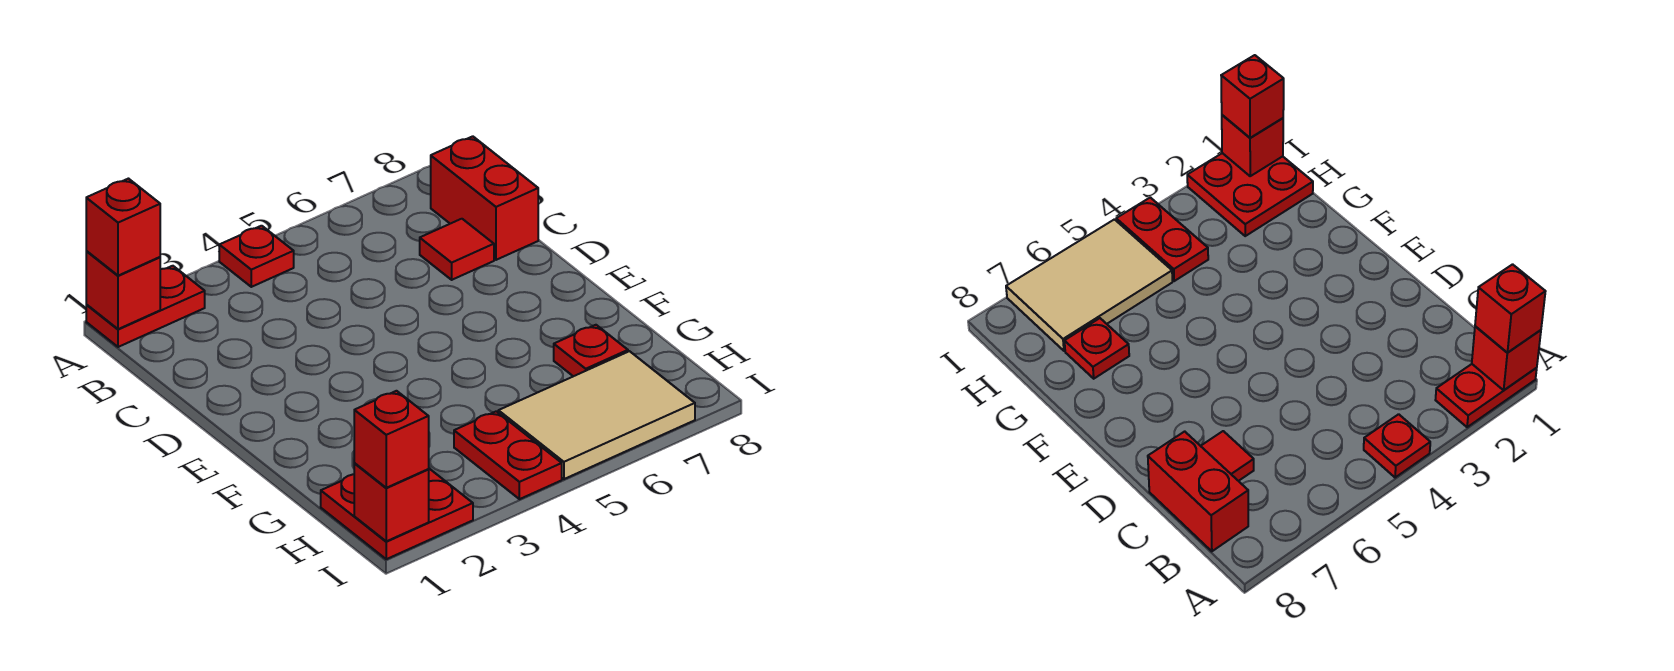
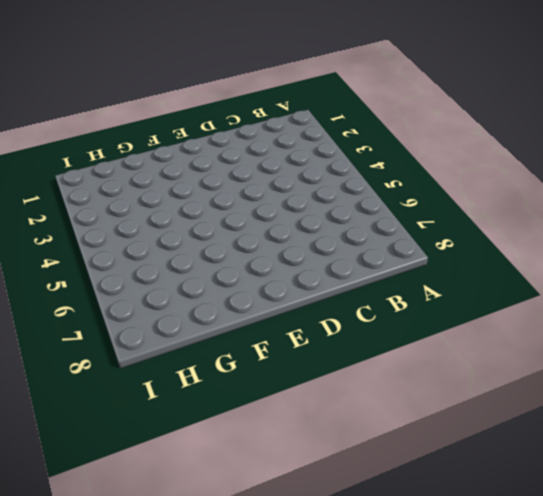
none -> red plate A1:A2 level 1
none -> red plate A4 level 1
none -> red brick B8:C8 level 1

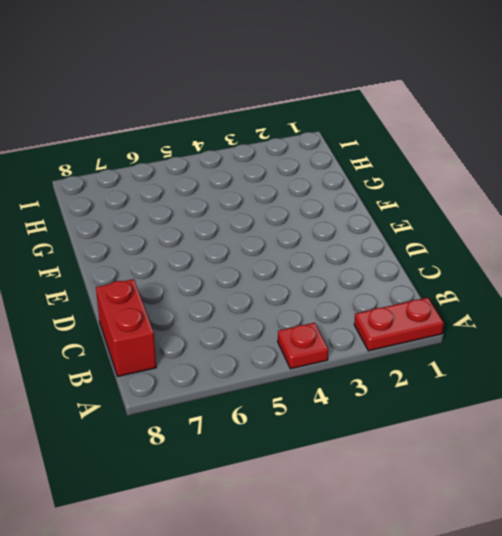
none -> red tile C7 level 1
none -> red plate G7 level 1
none -> red plate H1:I2 level 1

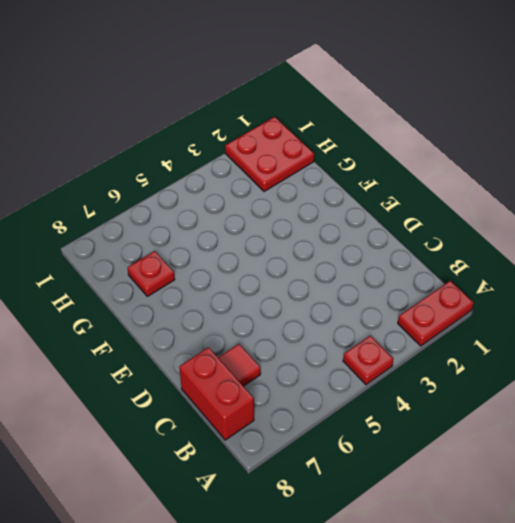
none -> red plate H4:I4 level 1
none -> tan tile H5:I7 level 1
none -> red brick A1 level 2

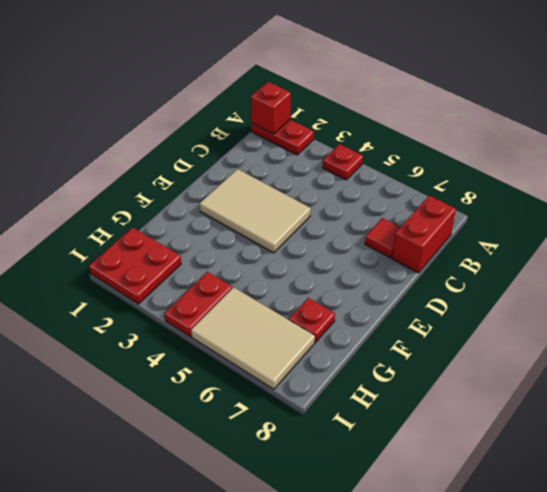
tan tile D2:E4 level 1 -> none
none -> red brick I1 level 2
none -> red brick A1 level 3
none -> red brick I1 level 3

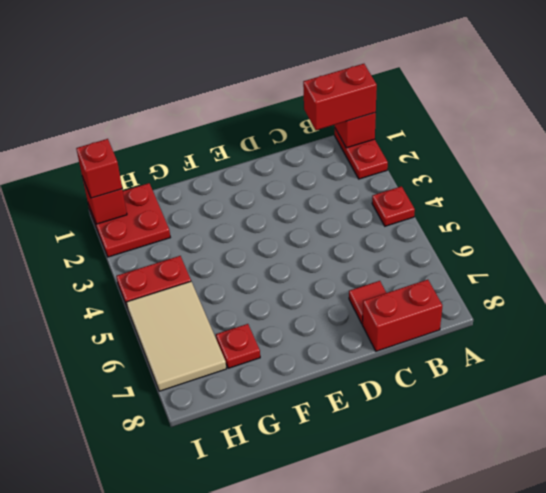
red brick A1:B1 level 3 -> red brick A1 level 3

